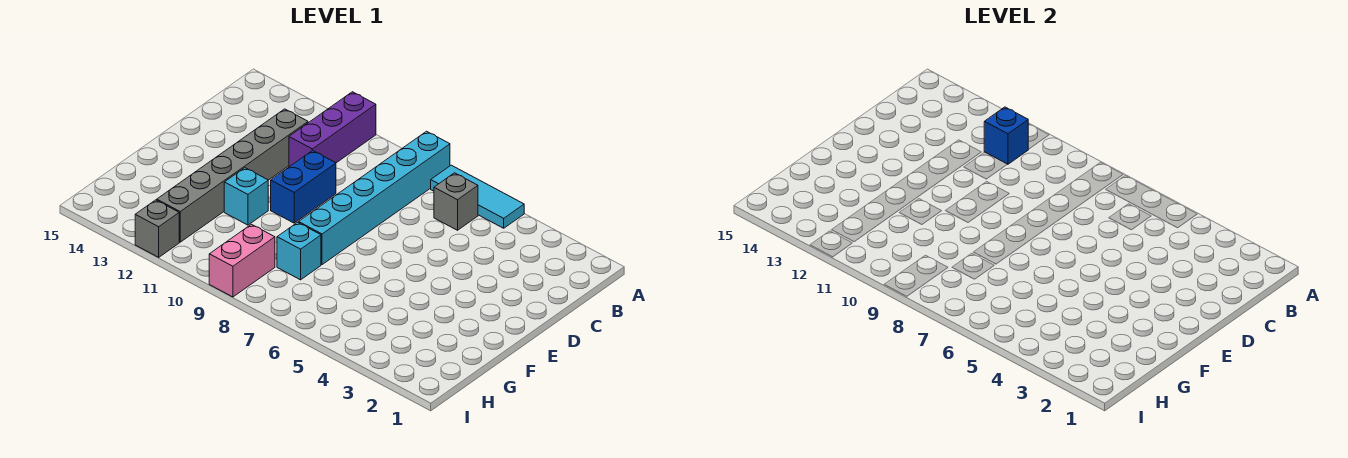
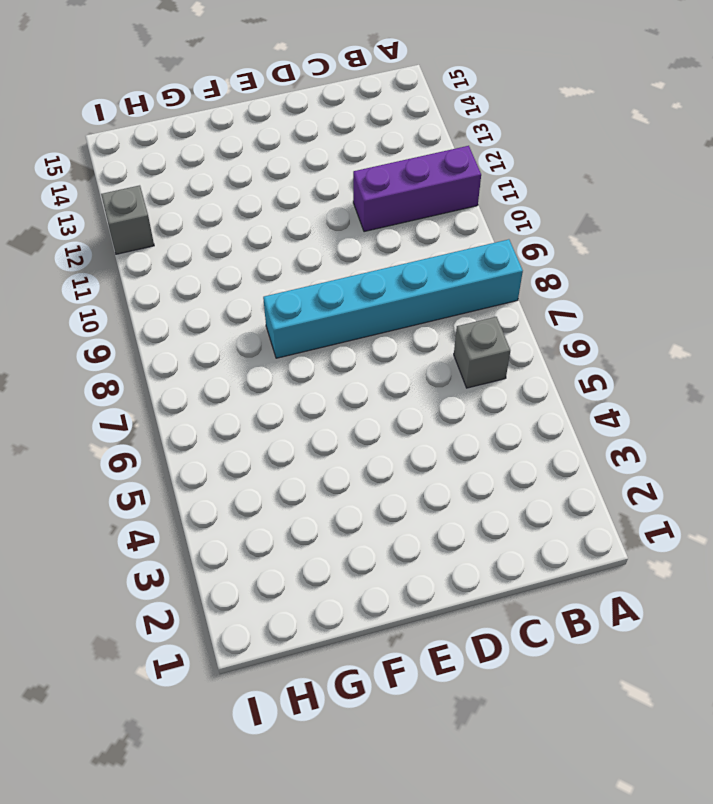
none -> cyan tile A5:A7 level 1
none -> grey brick C12:H12 level 1

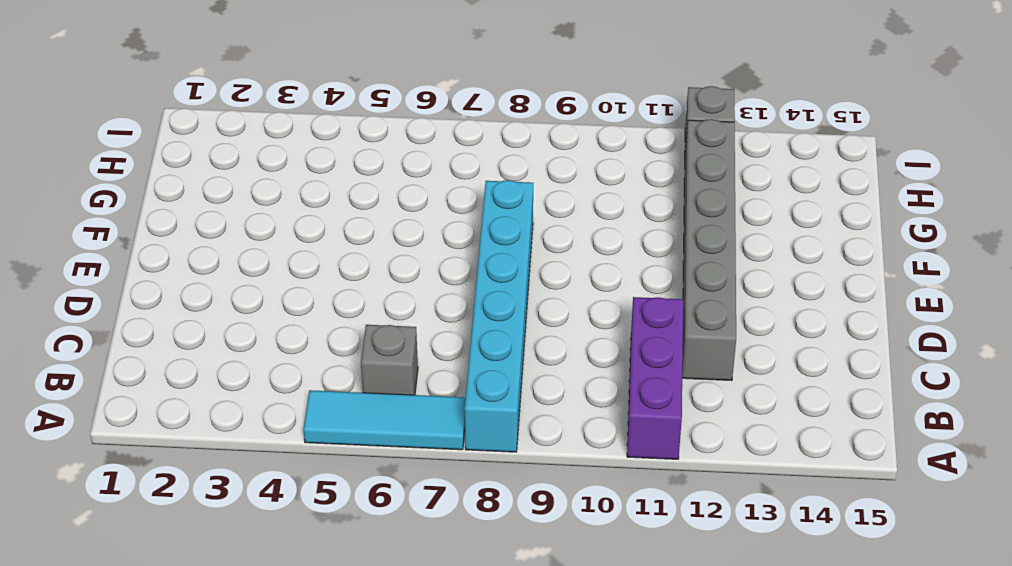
none -> blue brick D10:E10 level 1
none -> cyan brick F11 level 1

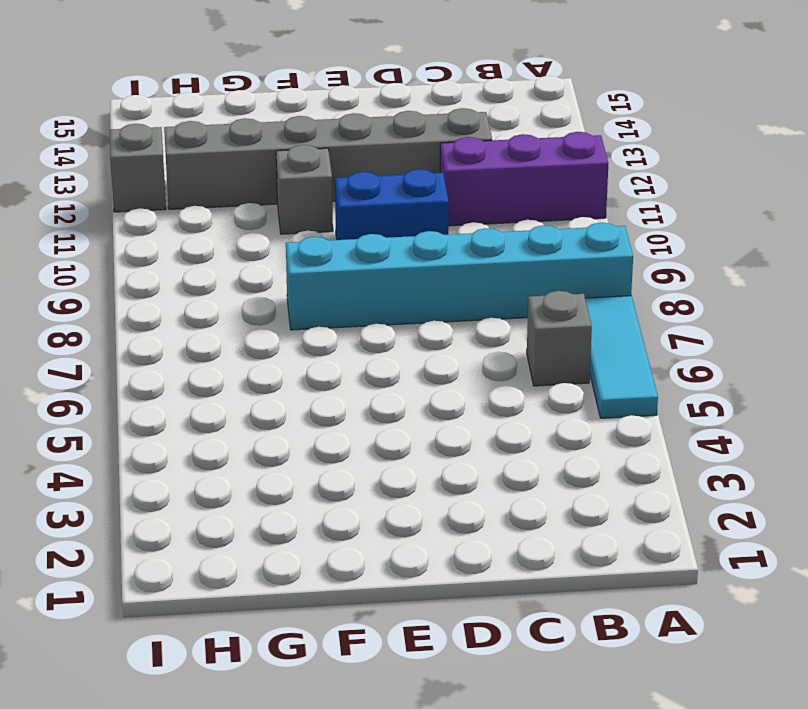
grey brick F11 level 1 -> cyan brick F11 level 1
none -> cyan brick G8 level 1
none -> pink brick H9:I9 level 1

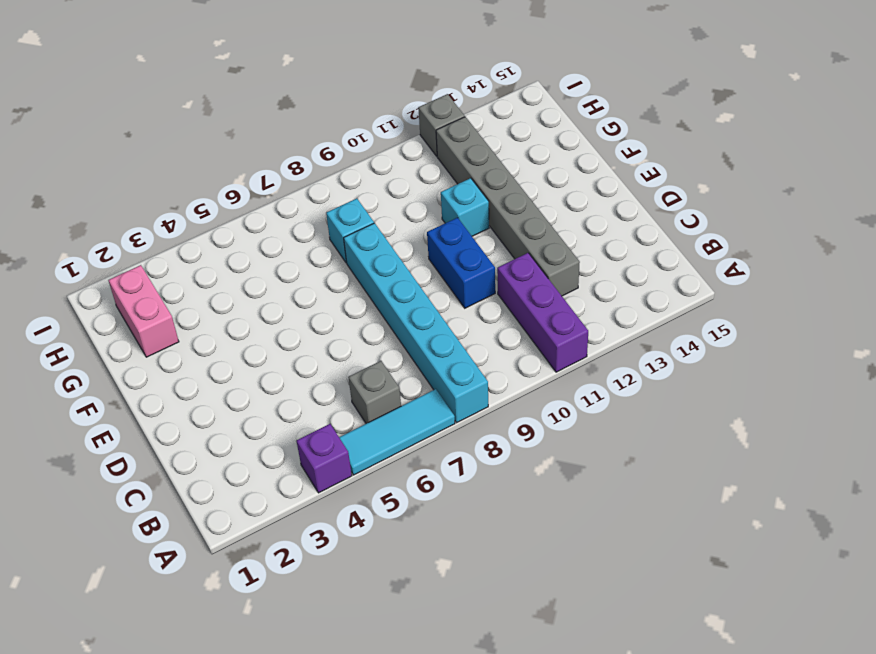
purple brick A4 level 1 -> none
pink brick G2:H2 level 1 -> pink brick H9:I9 level 1
none -> blue brick B11 level 2

